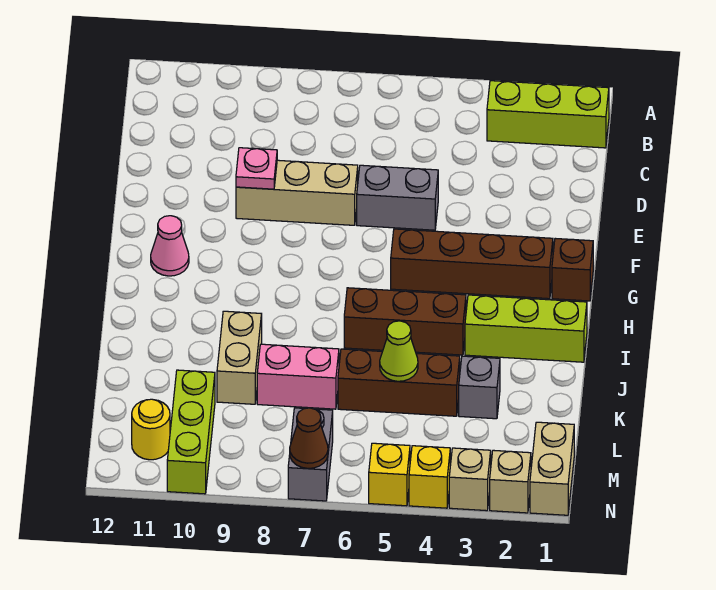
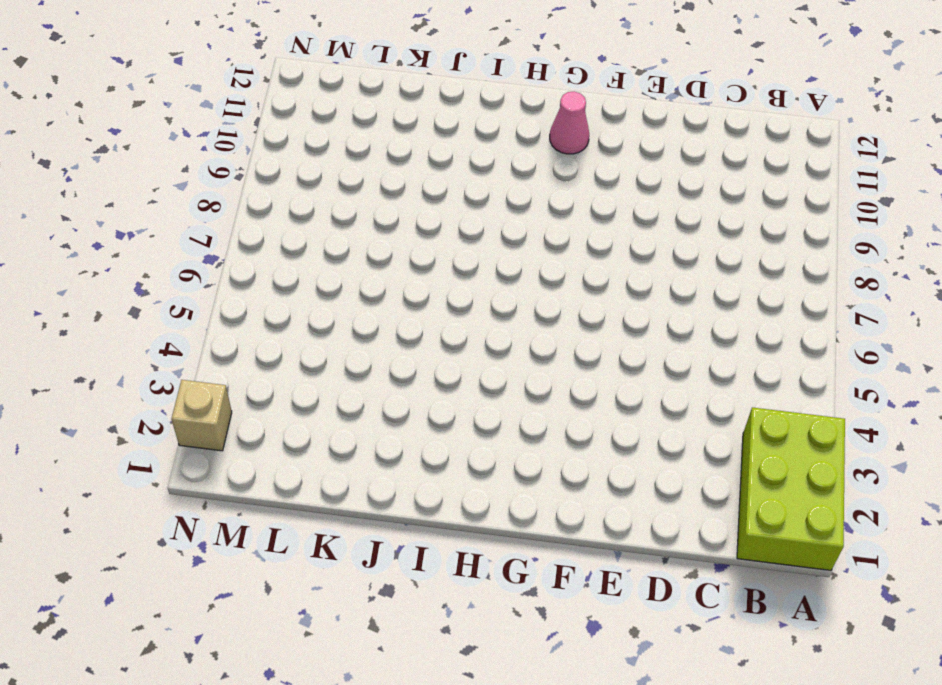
lime brick A1:B3 level 1 -> lime brick B1:B3 level 1
none -> grey brick E5:E6 level 1
none -> tan brick E7:E9 level 1
none -> brown brick G1 level 1

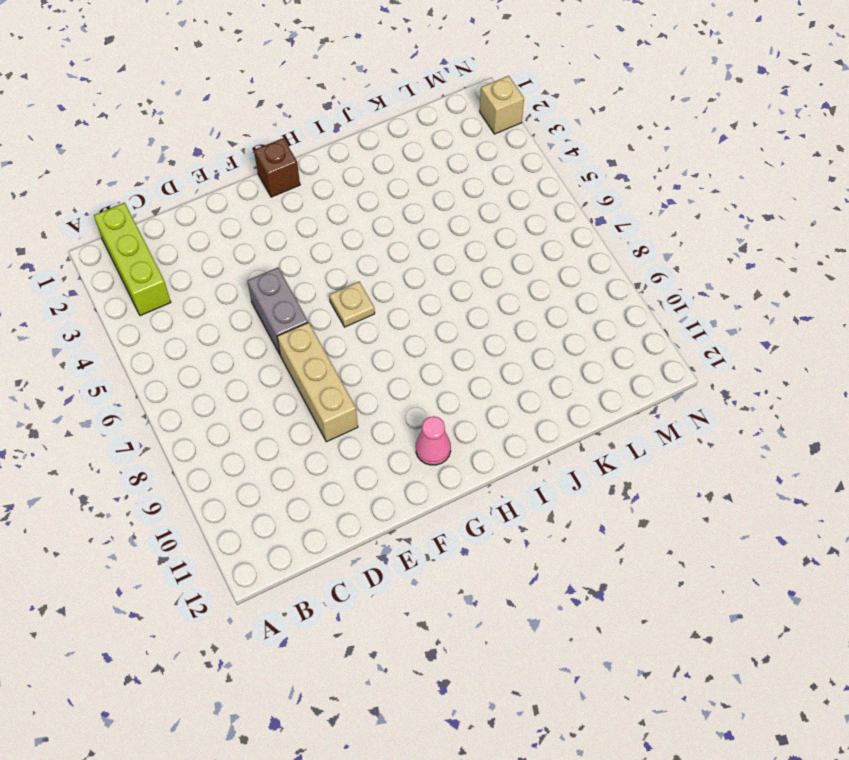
tan plate G6 level 1 -> none
none -> brown brick G2:G5 level 1
none -> lime brick I1:I3 level 1
none -> brown brick I4:I6 level 1

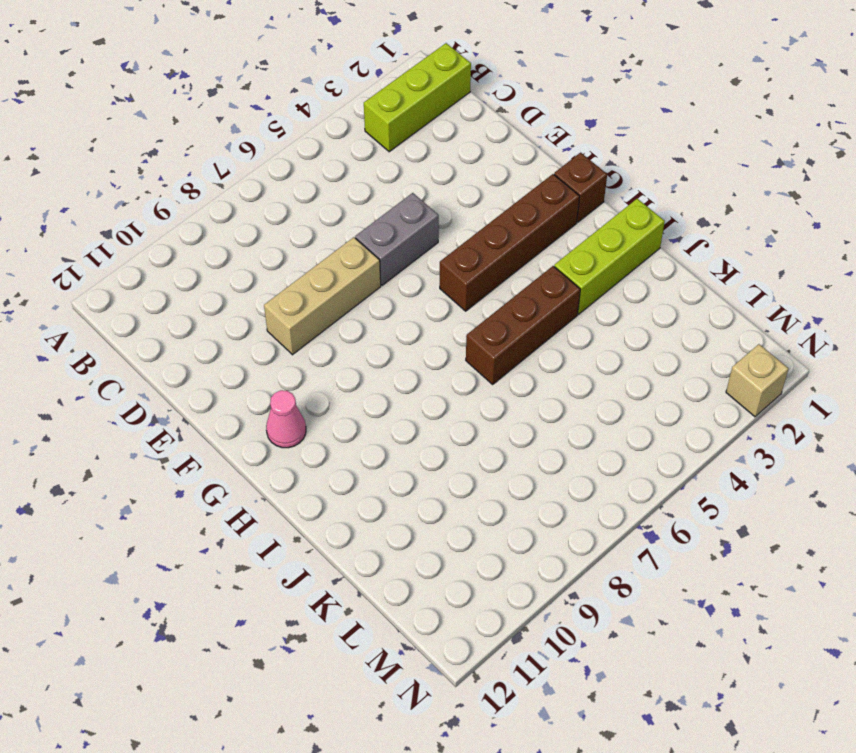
none -> tan brick J9:K9 level 1
none -> grey brick K3 level 1
none -> brown brick K4:K6 level 1

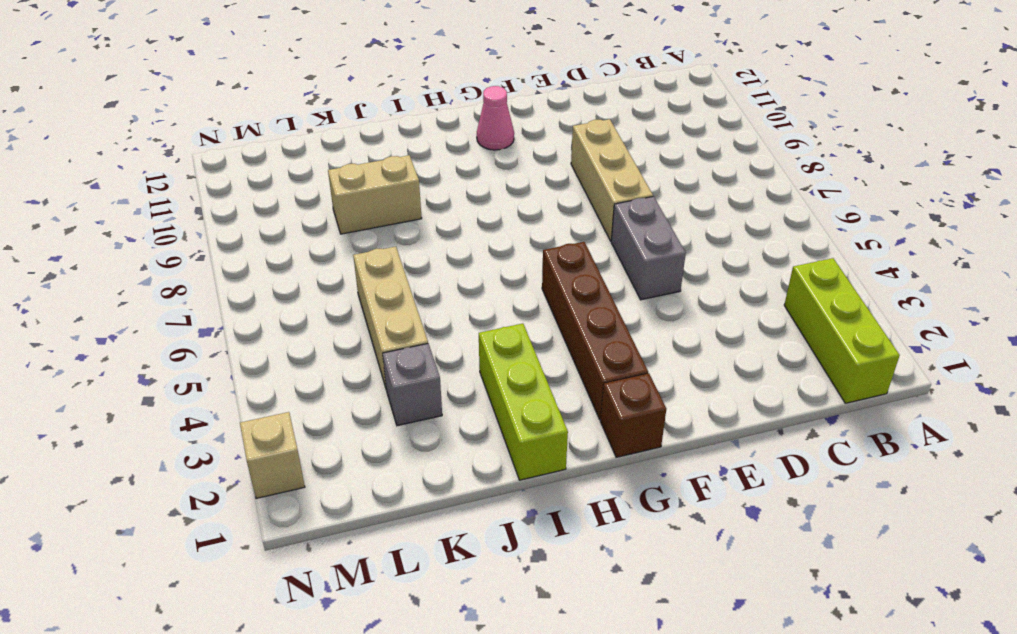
tan brick K4:K6 level 1 -> brown brick K4:K6 level 1
none -> brown brick I4:I6 level 1
none -> pink brick K7:K8 level 1
none -> lime brick L10:N10 level 1

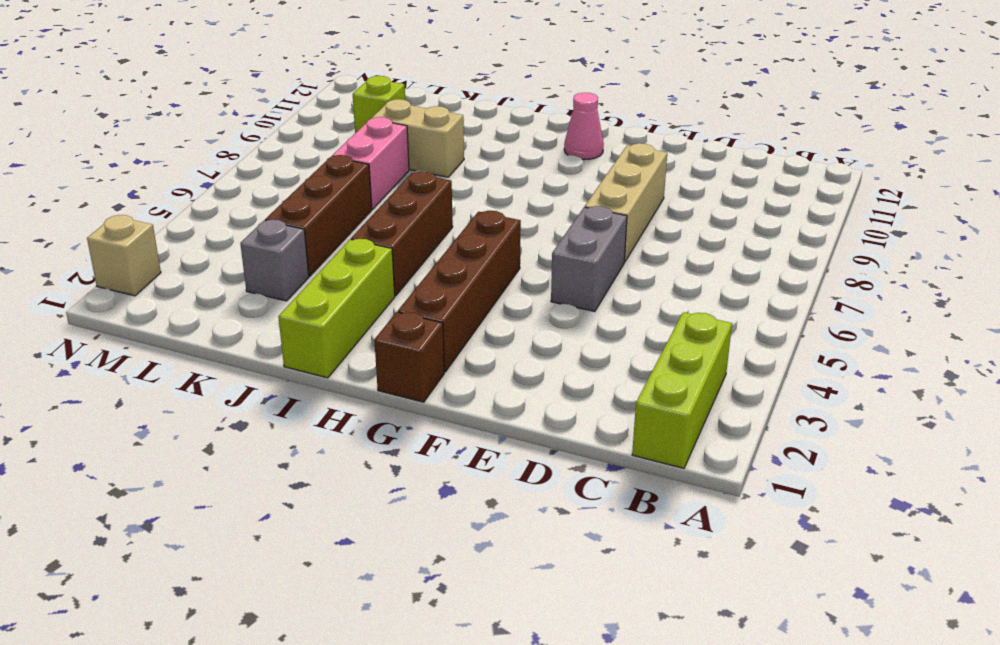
lime brick L10 level 1 -> lime brick L10:N10 level 1
none -> tan brick M1:N1 level 1
none -> grey brick M7:N7 level 1
none -> yellow round brick M11 level 1

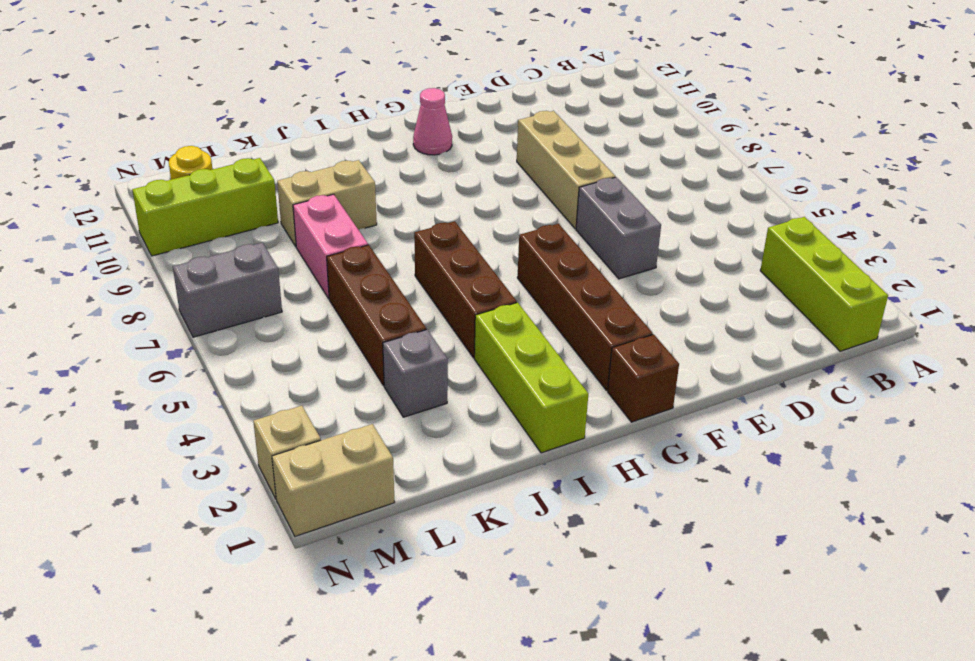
none -> tan brick N3 level 1
none -> yellow brick N4 level 1
none -> yellow brick N5 level 1

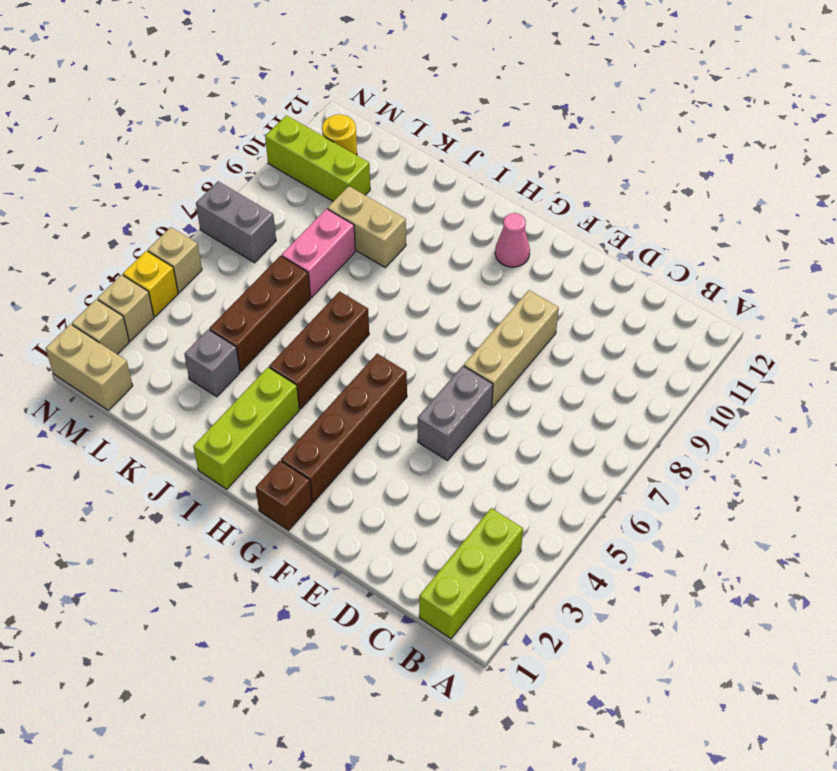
tan brick N5 level 1 -> yellow brick N5 level 1
none -> pink plate E9 level 2
none -> lime cone K5 level 2
none -> brown cone N7 level 2

